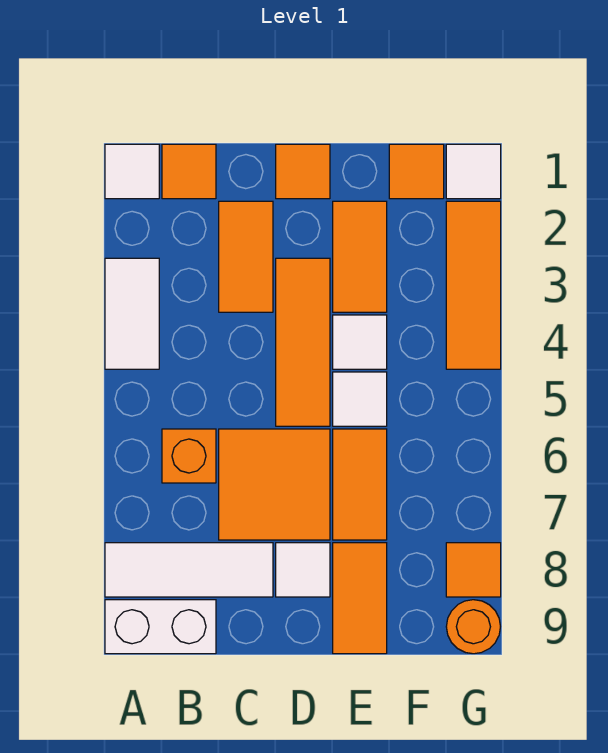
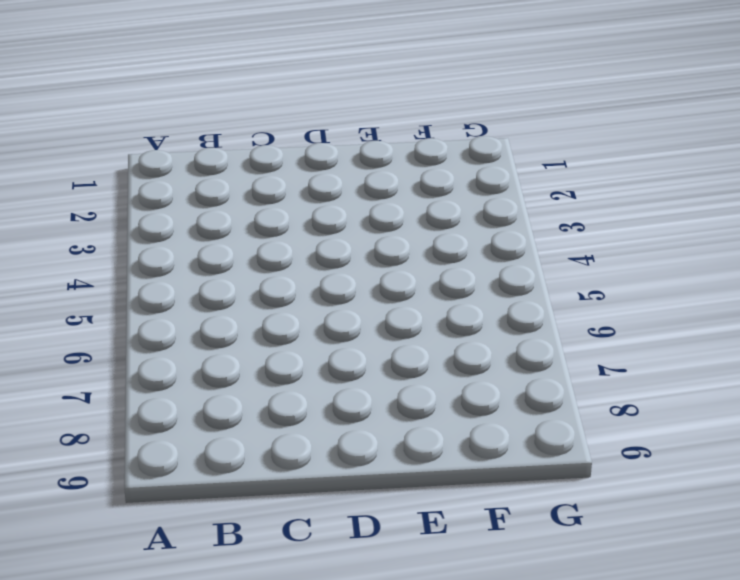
none -> white tile A1 level 1
none -> white tile A3:A4 level 1
none -> white tile A8:C8 level 1

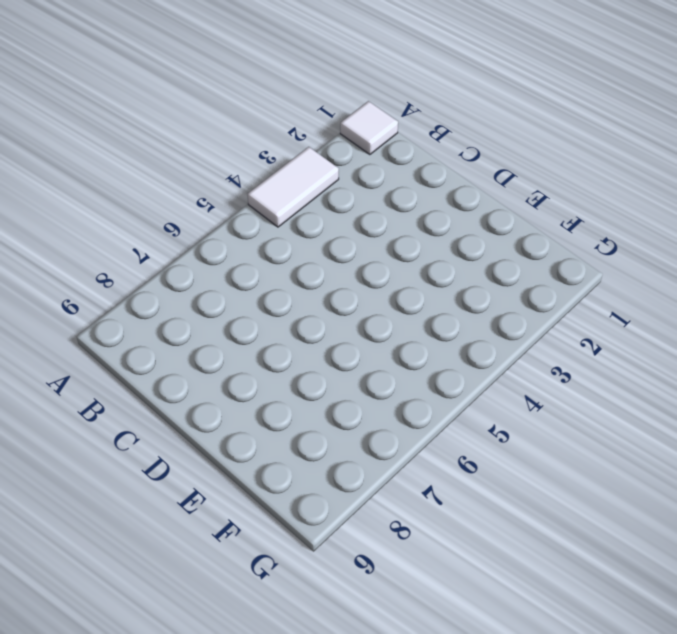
none -> white tile A8:C8 level 1
none -> white brick A9:B9 level 1
none -> orange tile B1 level 1

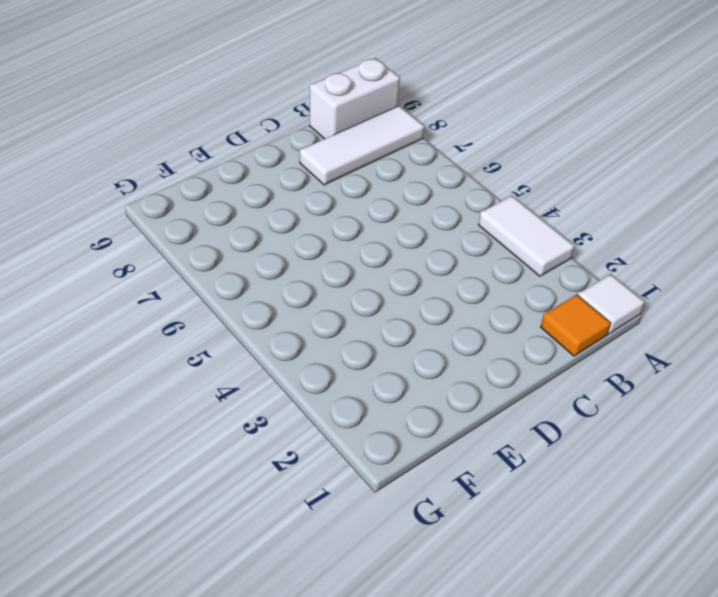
none -> orange brick B6 level 1
none -> orange tile C2:C3 level 1
none -> orange tile C6:D7 level 1

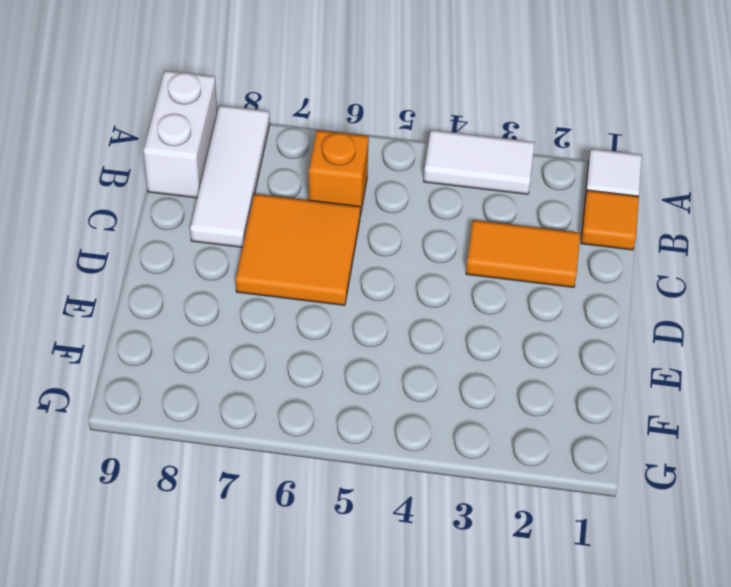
none -> orange tile D1 level 1
none -> orange tile D3:D5 level 1
none -> white tile D8 level 1

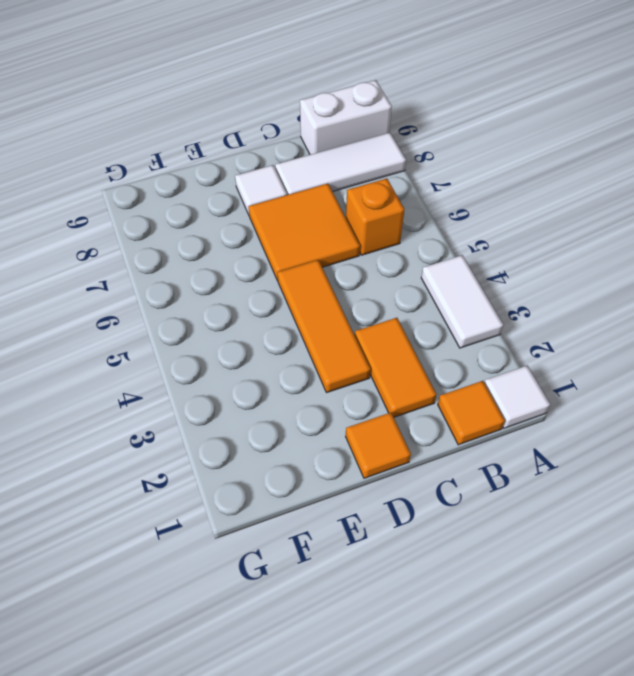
none -> orange tile E2:E3 level 1
none -> white tile E4 level 1
none -> white tile E5 level 1

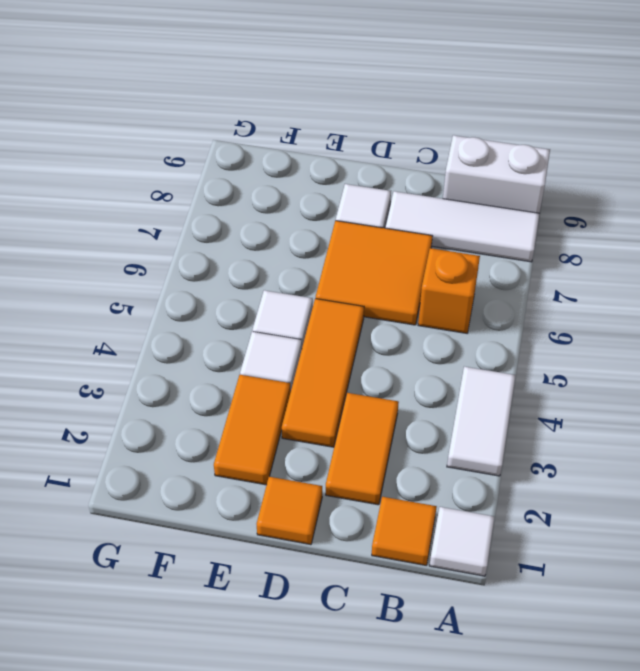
none -> orange tile E6:E7 level 1
none -> orange tile E8:E9 level 1
none -> orange tile F1 level 1

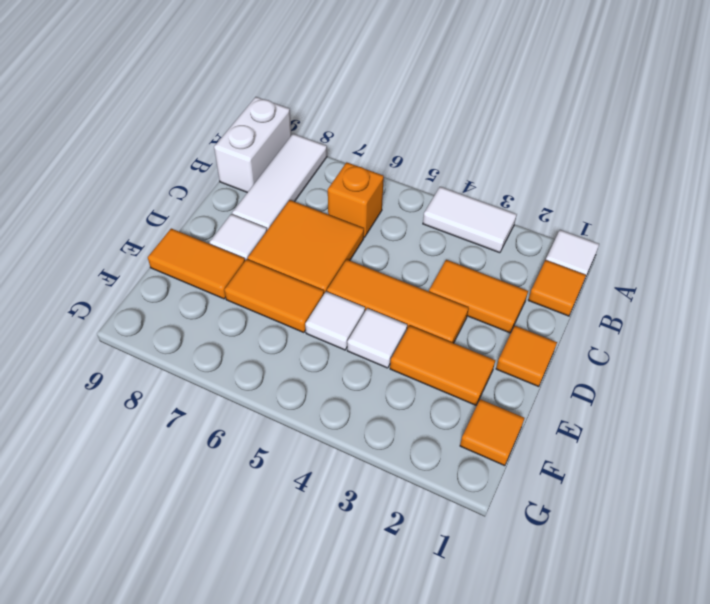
none -> white tile G1 level 1
none -> orange tile G2:G4 level 1
none -> orange tile G8 level 1

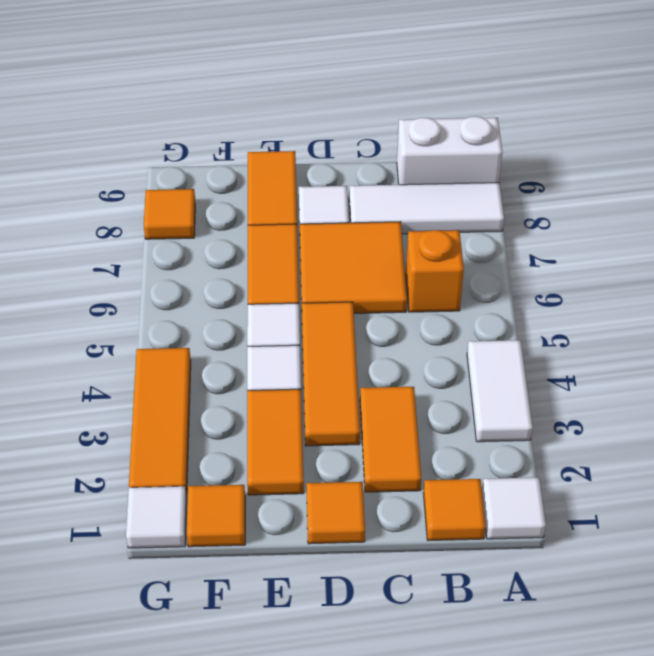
none -> orange round brick G9 level 1

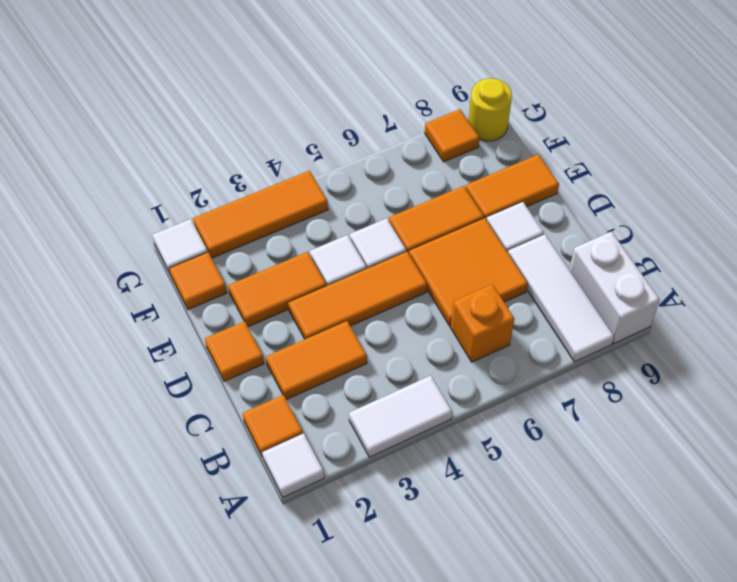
yellow round brick G9 level 1 -> orange round brick G9 level 1

